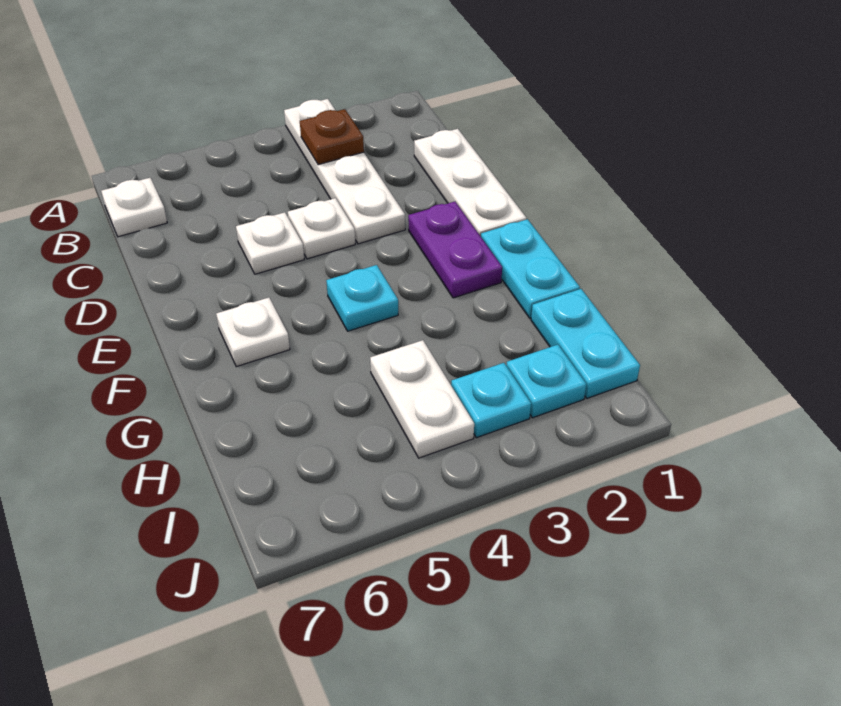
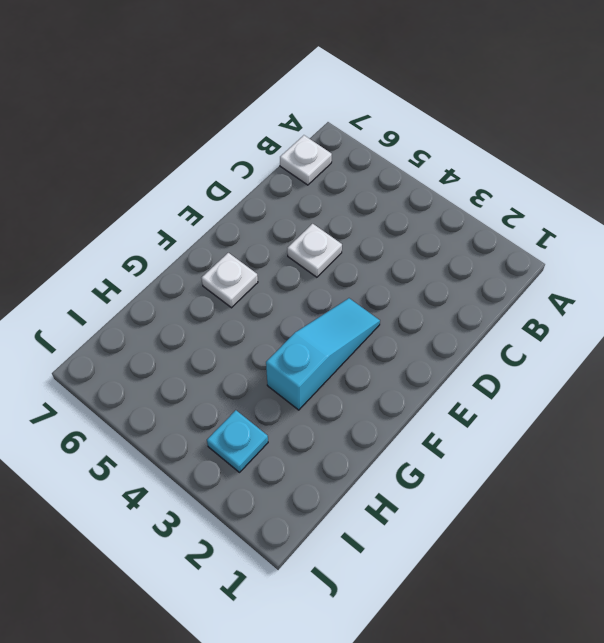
cyan slope E3:G3 level 1 top G -> none
none -> white plate A3:D3 level 1
none -> white plate C1:E1 level 1
none -> white plate D4 level 1

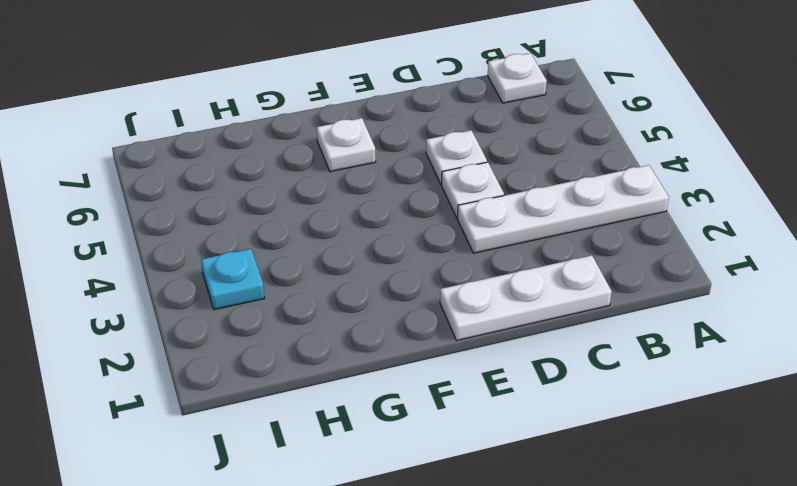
none -> purple plate E2:F2 level 1
none -> cyan plate F1:G1 level 1
none -> cyan plate F4 level 1

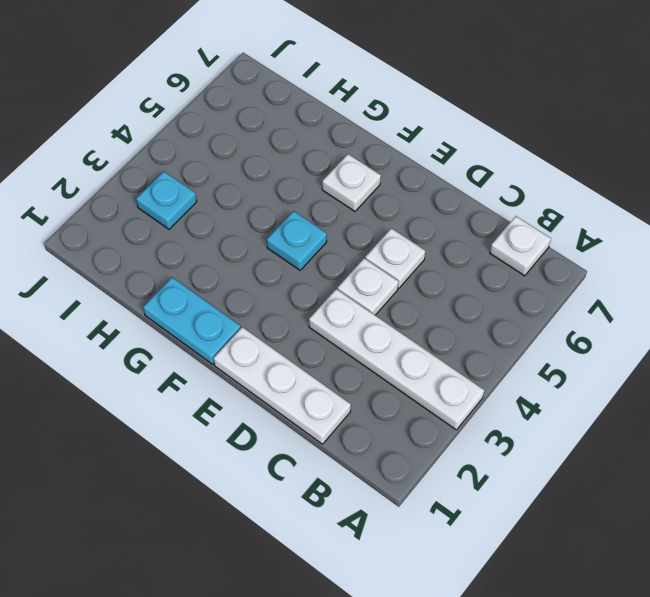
none -> purple plate E2:F2 level 1
none -> cyan plate H1:I1 level 1
none -> white plate H4:I4 level 1

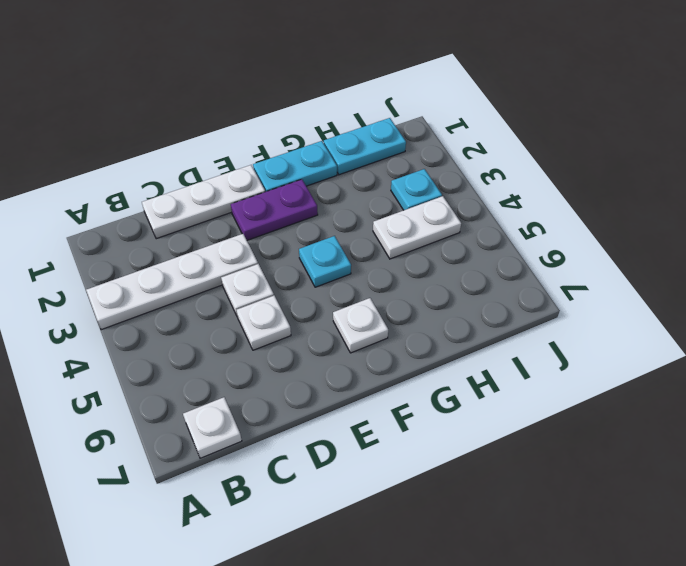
none -> cyan plate I2 level 1
none -> brown plate B3 level 2

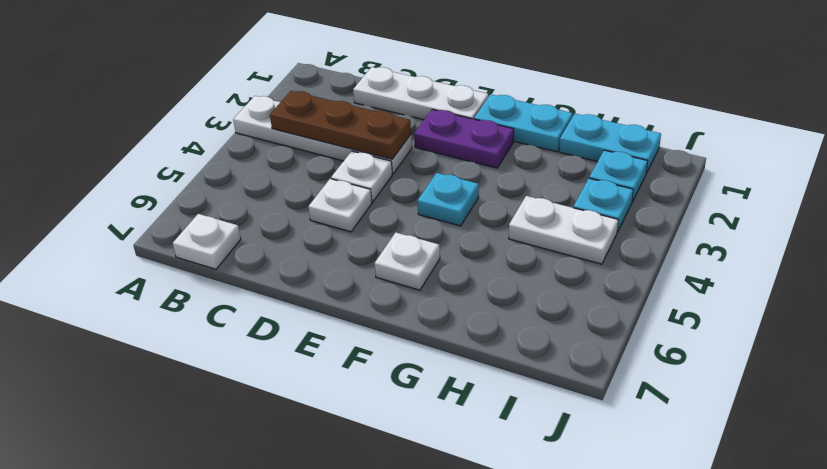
brown plate B3:D3 level 2 -> brown plate B3 level 2

